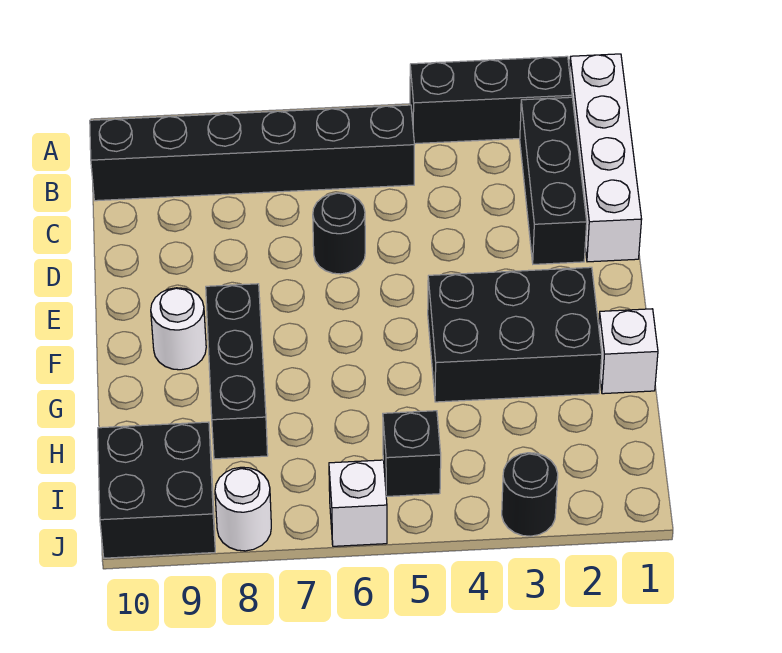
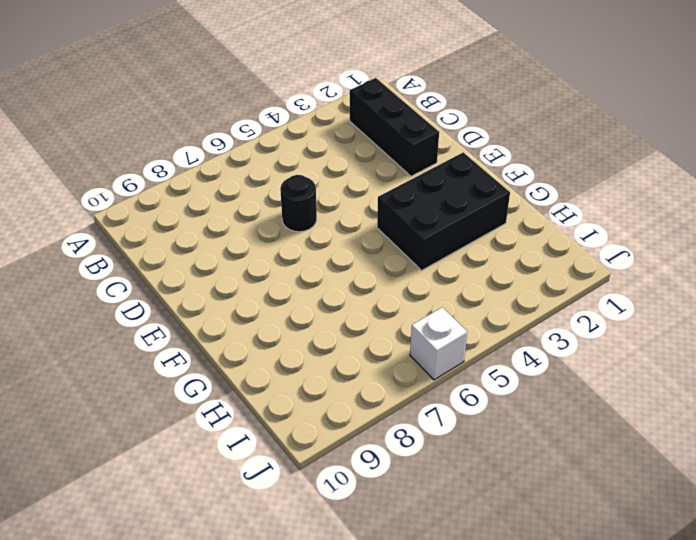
none -> white brick A1:D1 level 1
none -> black brick A2:A4 level 1
none -> black brick B5:B10 level 1

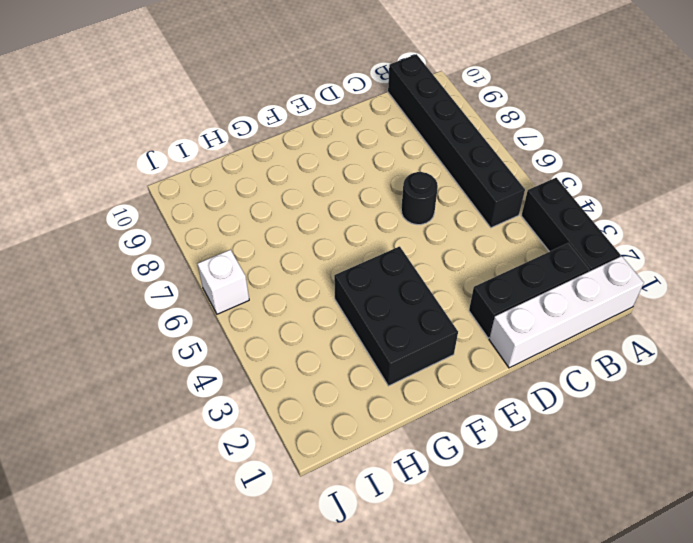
none -> black brick F8:H8 level 1
none -> white round brick F9 level 1
none -> white brick G1 level 1

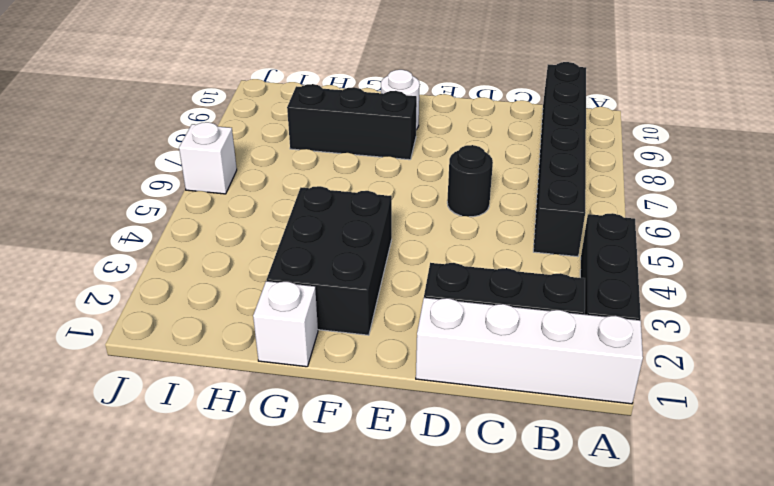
none -> black brick I5 level 1
none -> black brick I9:J10 level 1
none -> black round brick J3 level 1

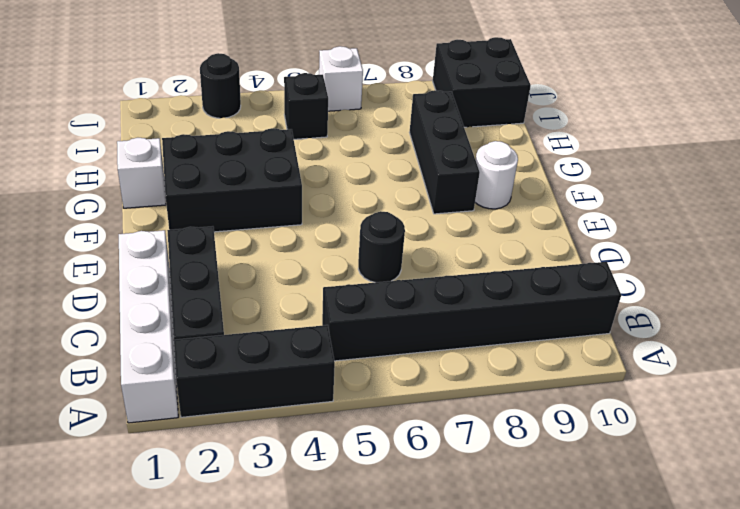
none -> white round brick J8 level 1

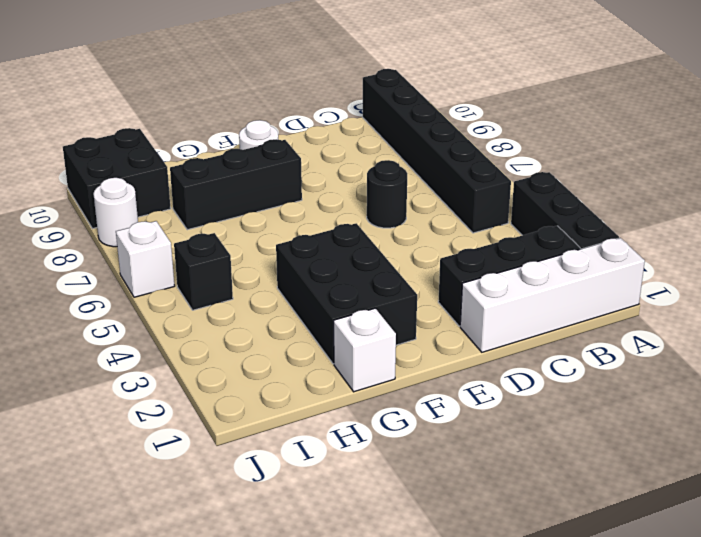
none -> black round brick J3 level 1

